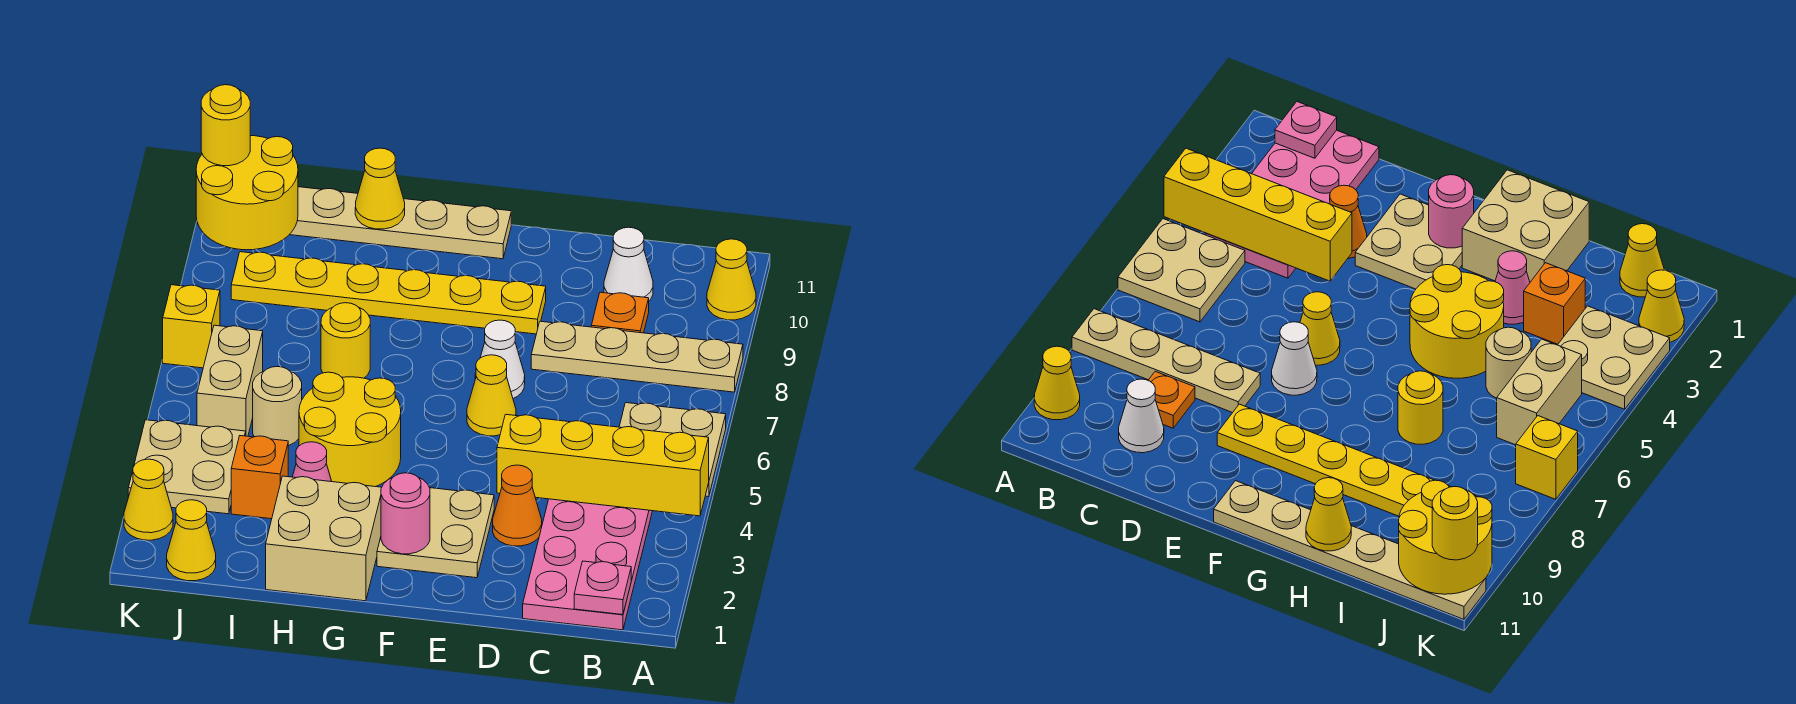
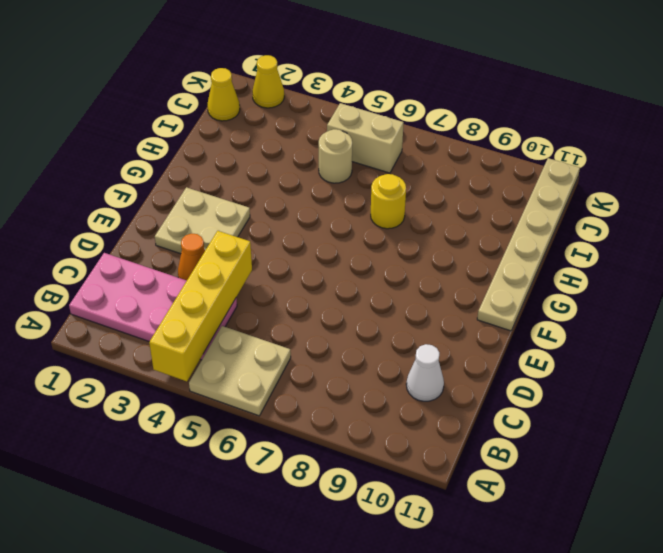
none -> tan plate A8:D8 level 1
none -> yellow cone A10 level 1
none -> orange plate C9 level 1

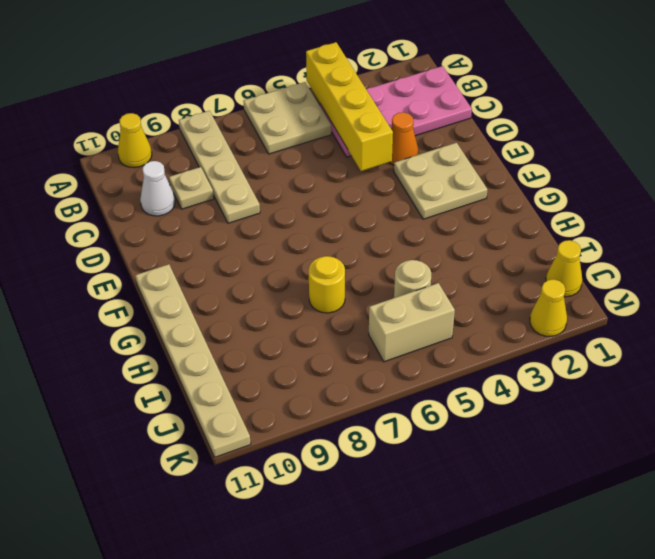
tan plate C9 level 1 -> orange plate C9 level 1
none -> yellow cone E6 level 1
none -> white cone E7 level 1
none -> yellow plate E9:J9 level 1

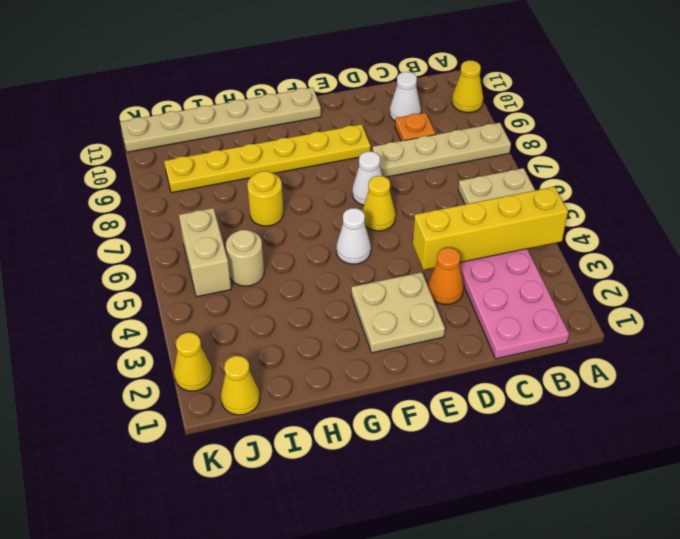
white cone F5 level 1 -> none
none -> tan brick G1:H2 level 1
none -> yellow round brick G4:H5 level 1
none -> pink cone H3 level 1

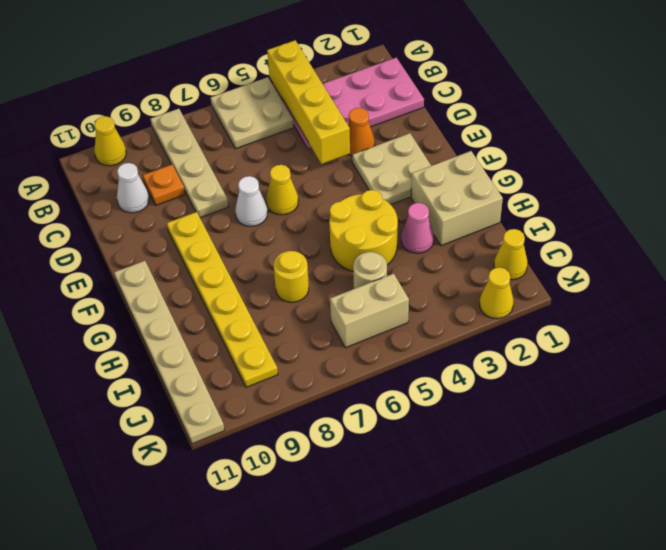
none -> orange brick I3 level 1
none -> tan plate J3:K4 level 1
none -> yellow brick K7 level 1

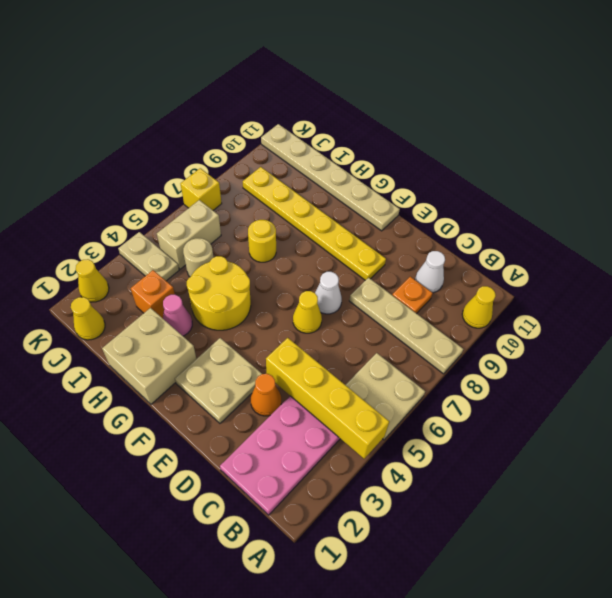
tan plate J4:K4 level 1 -> tan plate J3:K4 level 1
none -> pink plate B1 level 2
none -> pink round brick F2 level 2
none -> yellow cone H11 level 2

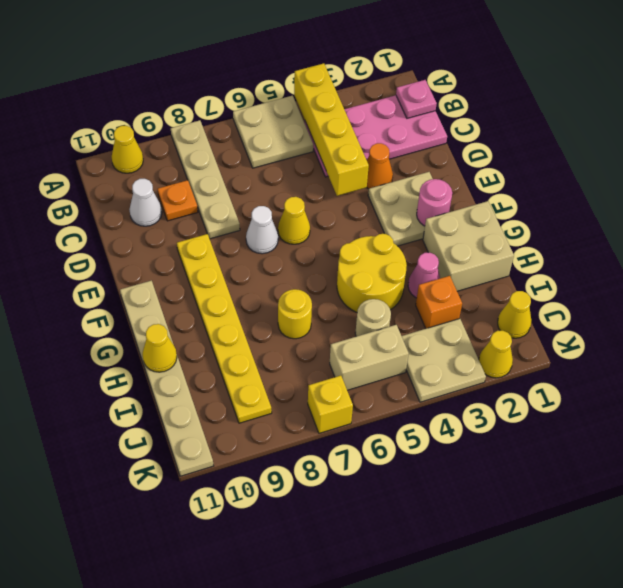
none -> yellow round brick J10:K11 level 2
none -> yellow round brick K11 level 3

